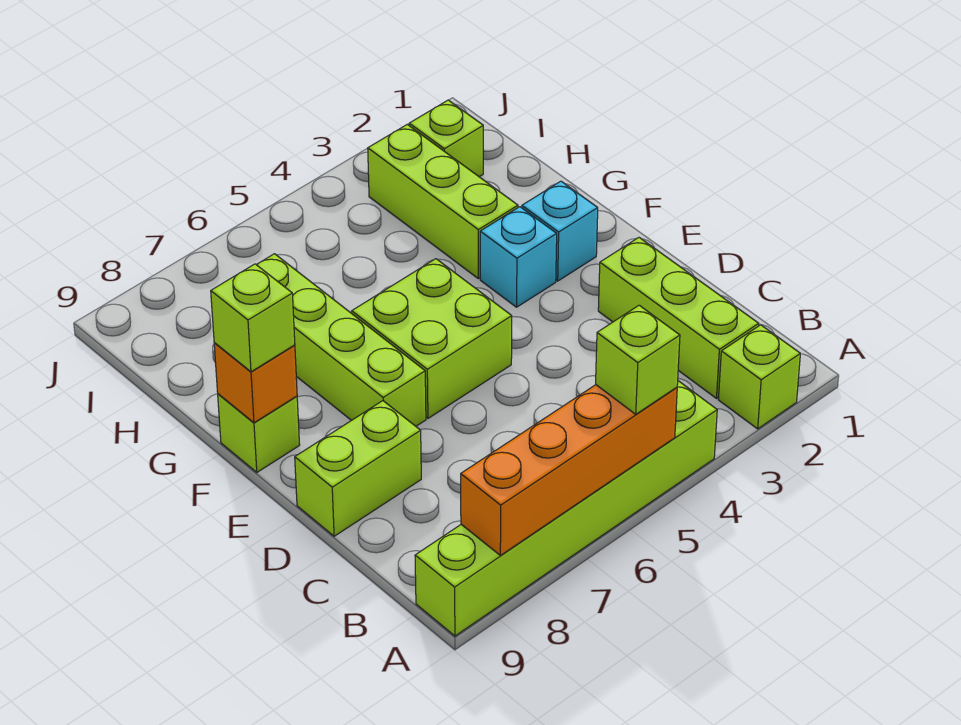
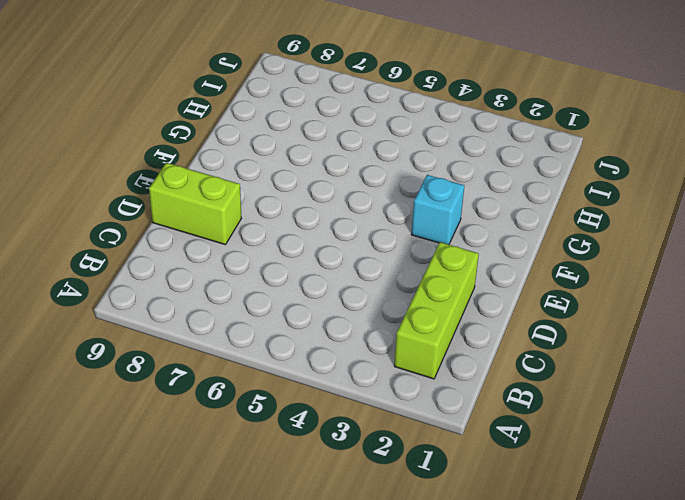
none -> lime brick A2 level 1
none -> lime brick A4:A9 level 1
none -> lime brick E5:F6 level 1

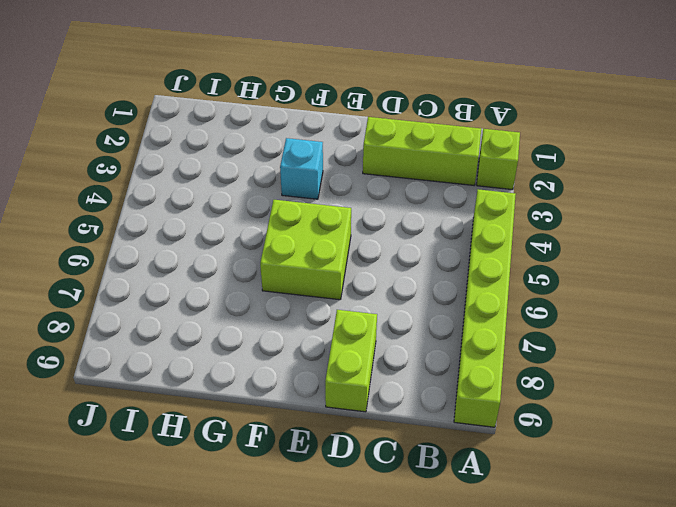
none -> lime brick E7:H7 level 1
none -> cyan brick F2 level 1
none -> lime brick F9 level 1

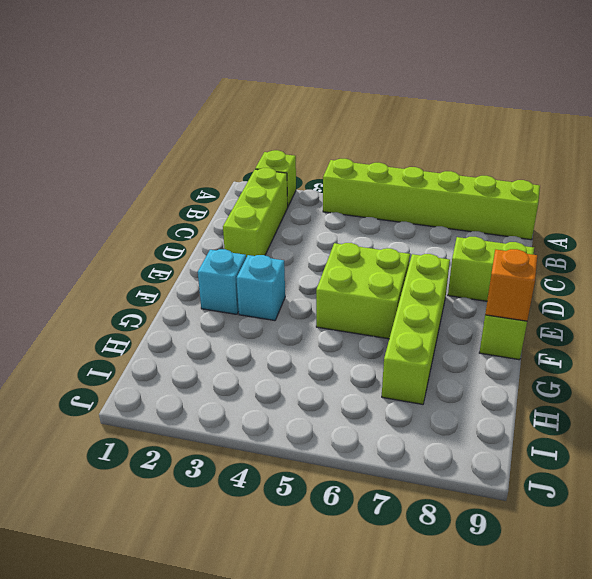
none -> lime brick G3:I3 level 1
none -> lime brick I2 level 1
none -> orange brick A5:A8 level 2

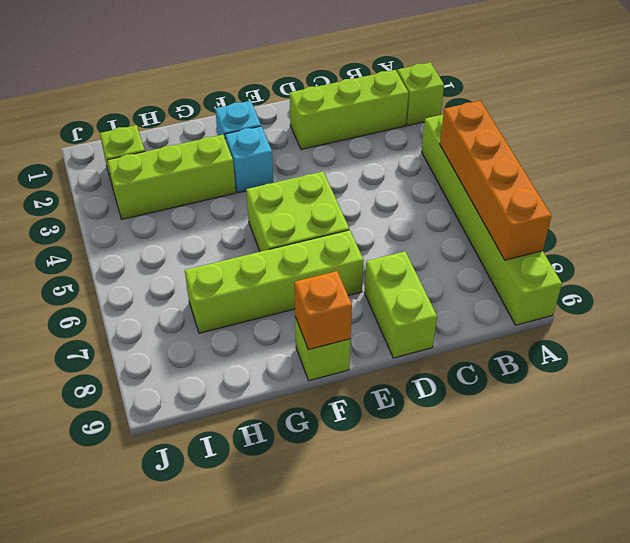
none -> lime brick A5 level 3
none -> lime brick F9 level 3

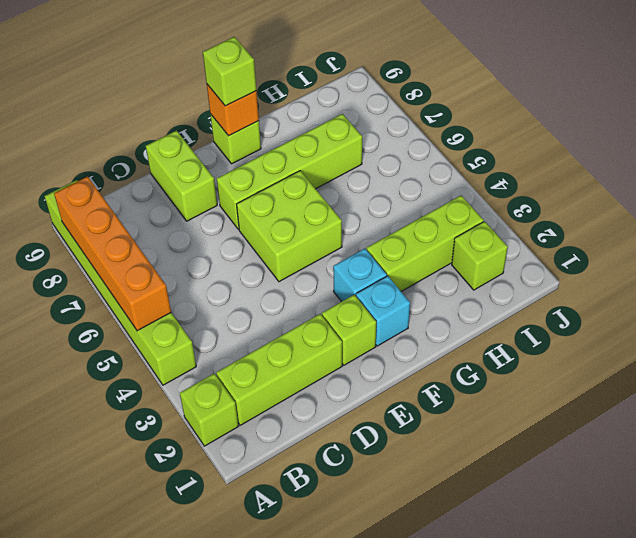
lime brick E2 level 1 -> lime brick A5 level 3

